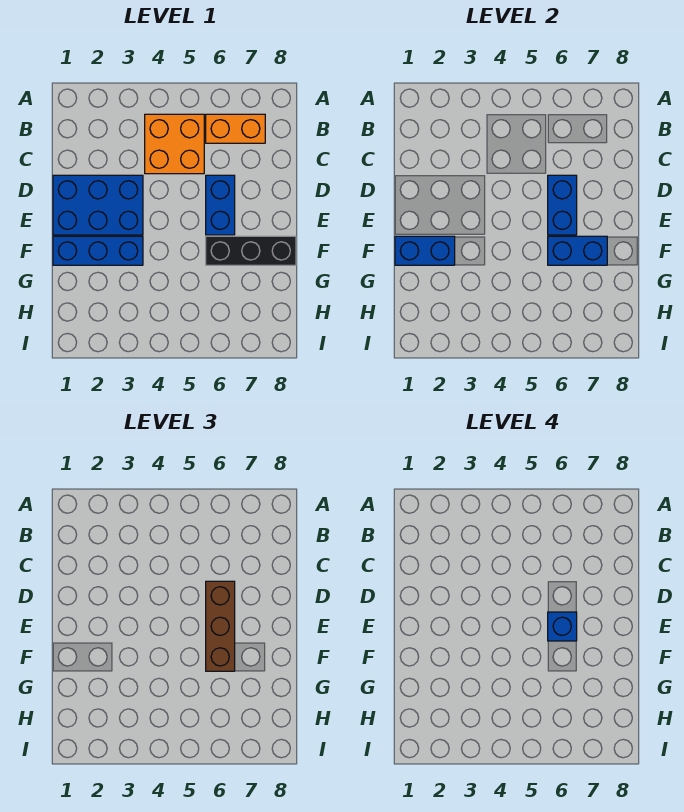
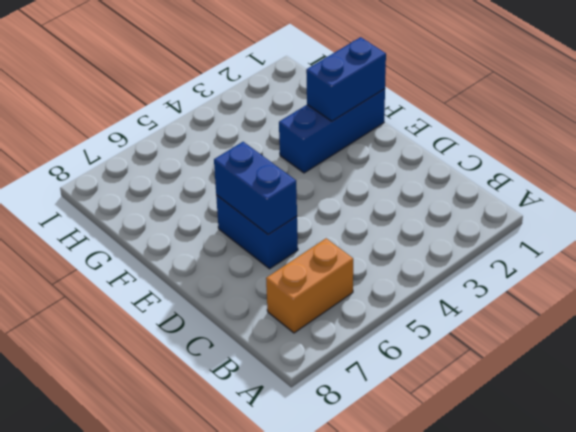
none -> orange brick B4:C5 level 1
none -> blue brick D1:E3 level 1

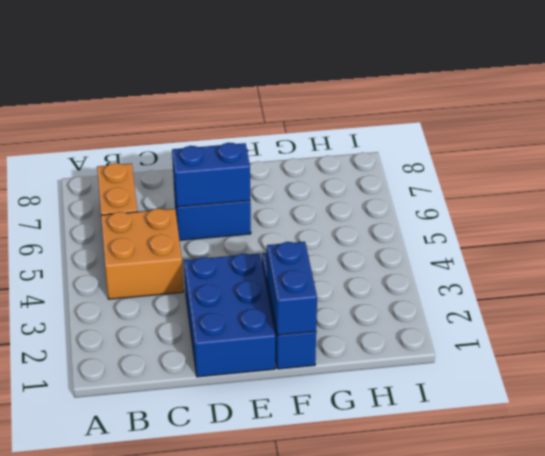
none -> black brick F6:F8 level 1
none -> blue brick F6:F7 level 2

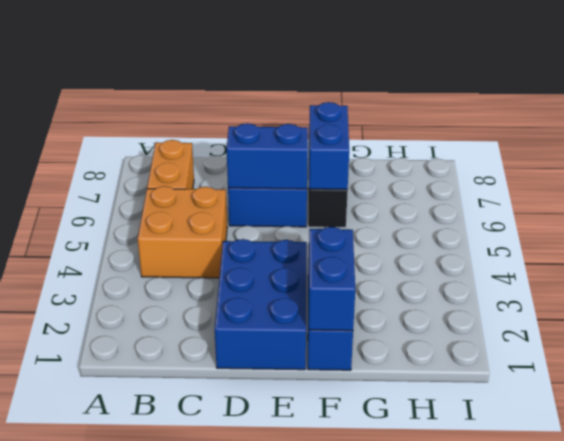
none -> brown brick D6:F6 level 3
none -> blue brick E6 level 4

